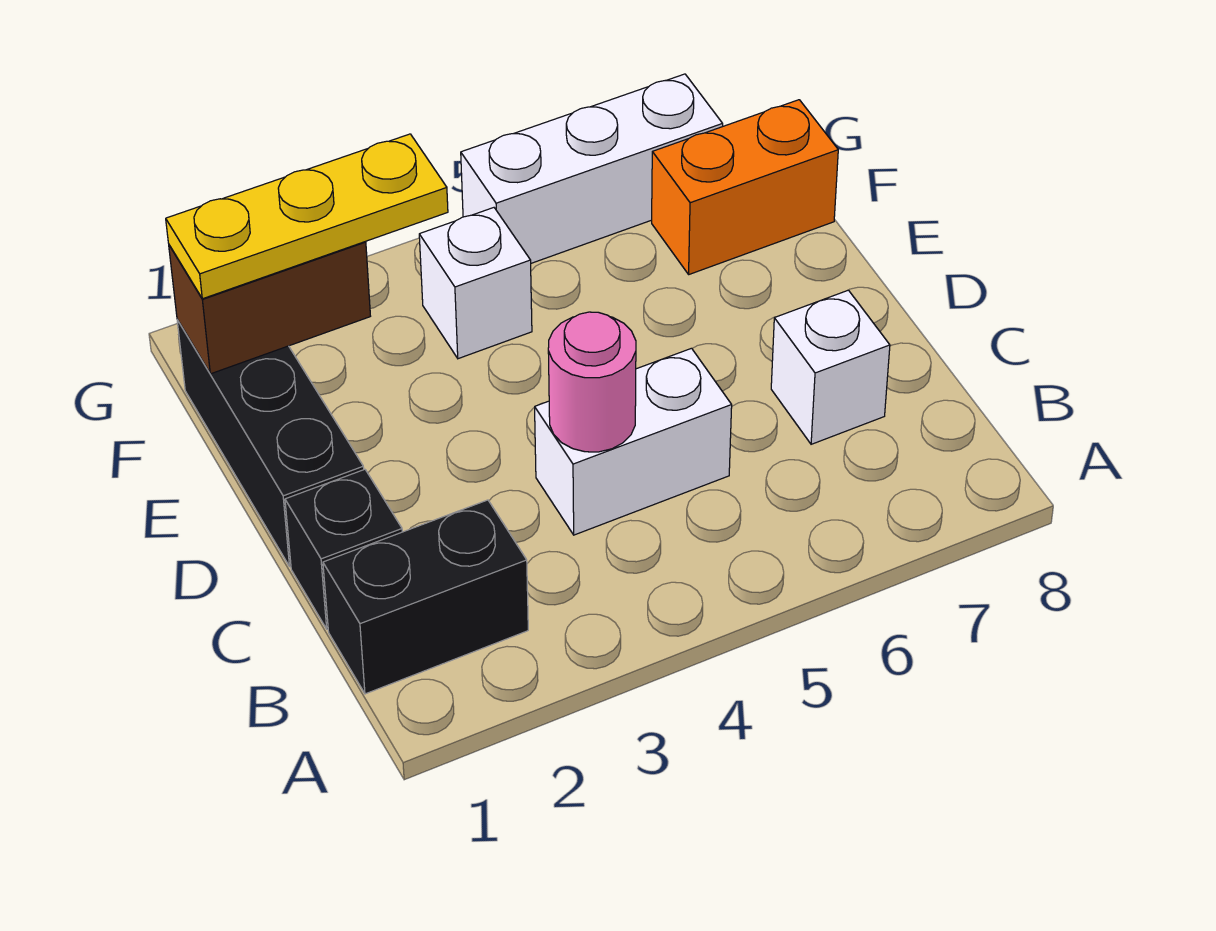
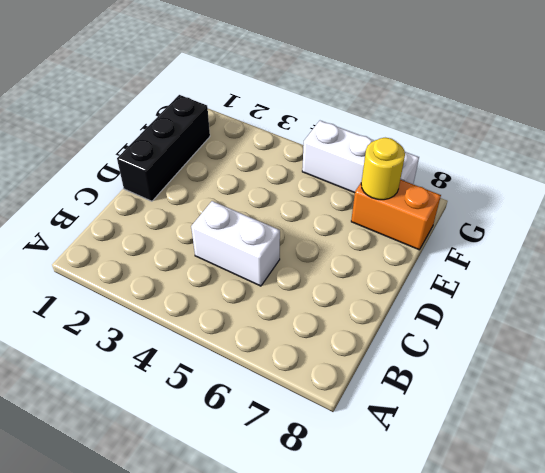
yellow round brick F7 level 2 -> none
none -> black brick B1:B2 level 1
none -> black brick C1 level 1

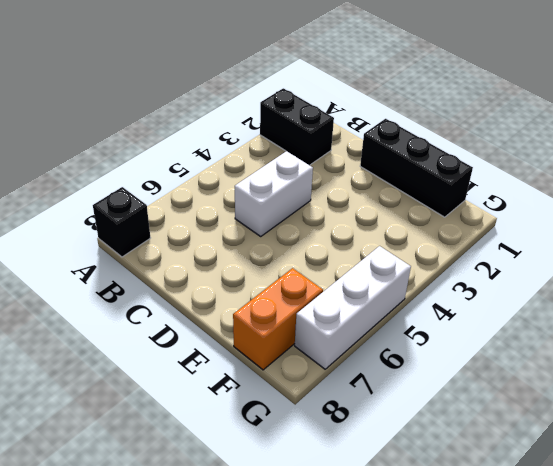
black brick A2:B2 level 1 -> black brick B1:B2 level 1
black brick A8 level 1 -> black brick C1 level 1
none -> white brick C7 level 1
none -> white brick F4 level 1

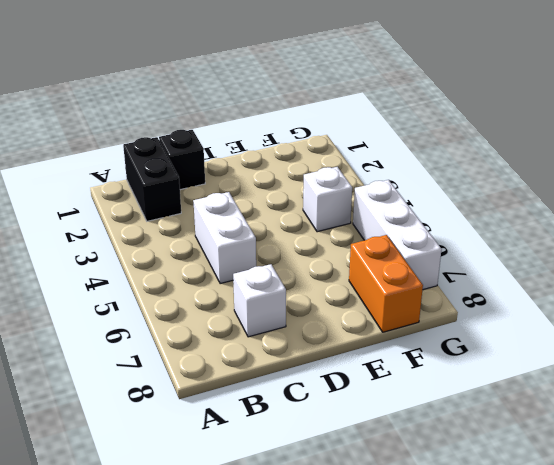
none -> black brick D1:F1 level 1
none -> pink round brick C4 level 2

